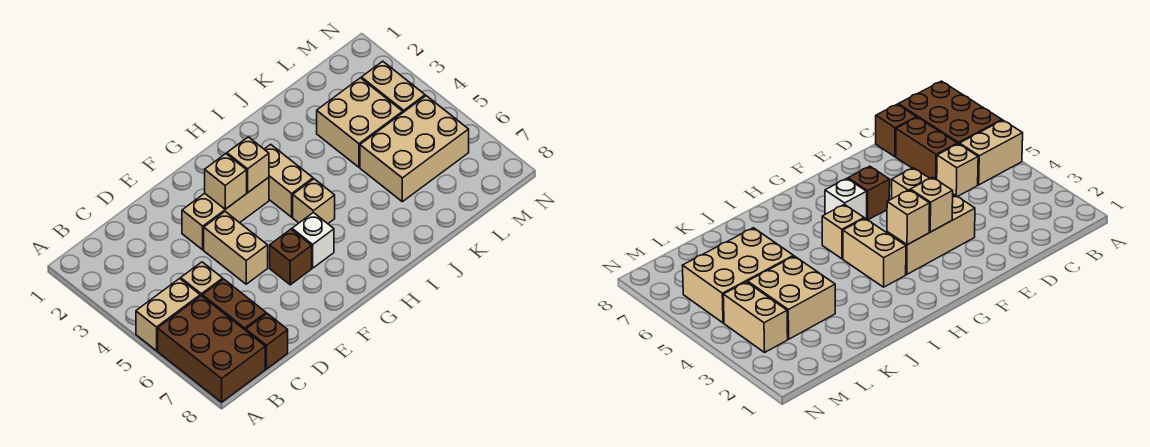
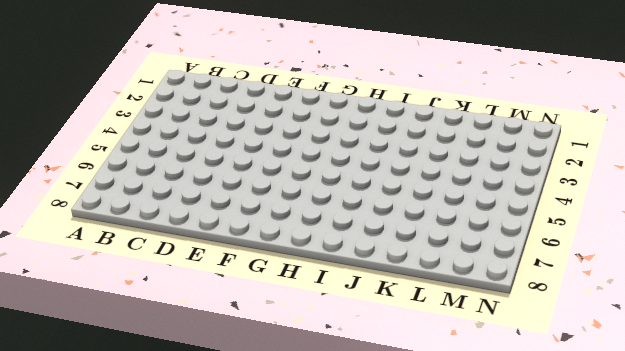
none -> tan brick A5:B5 level 1
none -> brown brick A6:B8 level 1
none -> tan brick C5 level 1

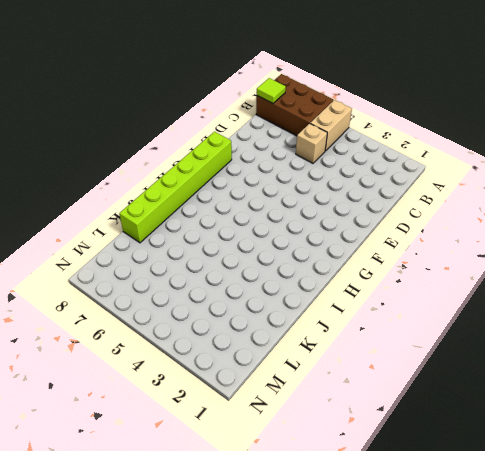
lime tile B8 level 2 -> none
lime brick F8:K8 level 1 -> none
none -> brown brick C6:C7 level 1
none -> brown brick C8 level 1
none -> tan brick E3:G3 level 1

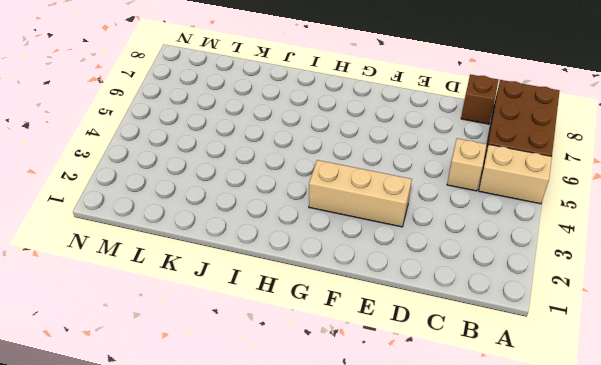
none -> brown brick C6:C7 level 1
none -> tan brick E4:E5 level 1
none -> brown brick F6 level 1

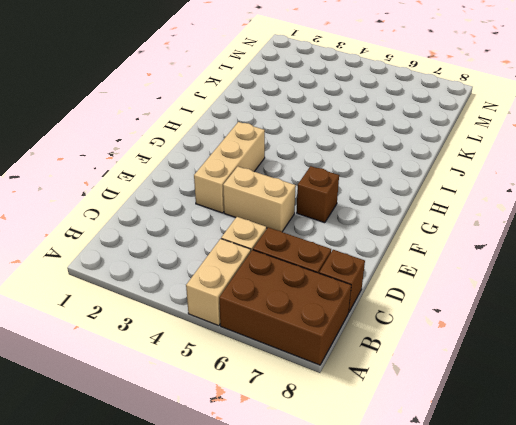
none -> white brick G6 level 1
none -> tan brick H3:H4 level 1
none -> tan brick H5 level 1

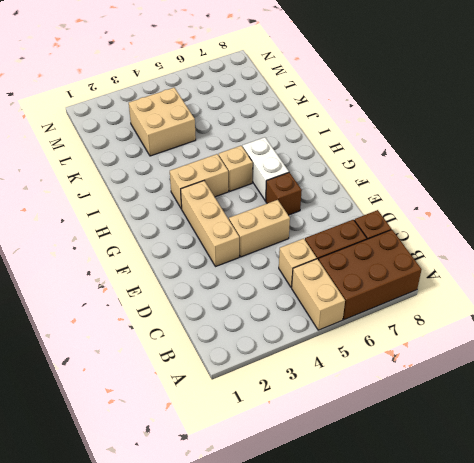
white brick G6:H6 level 1 -> white brick G6 level 1
none -> tan brick K5:M6 level 1
none -> tan brick M3:M4 level 1
none -> tan brick F3 level 2

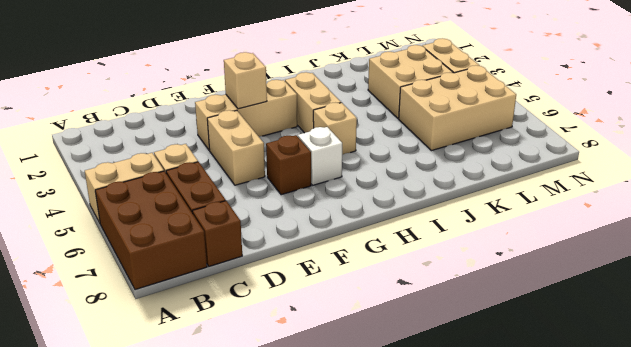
none -> tan brick G3 level 2

